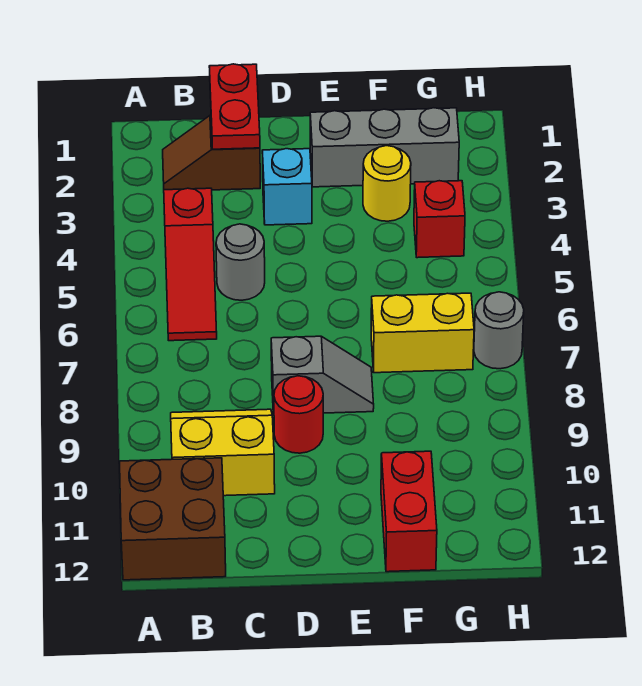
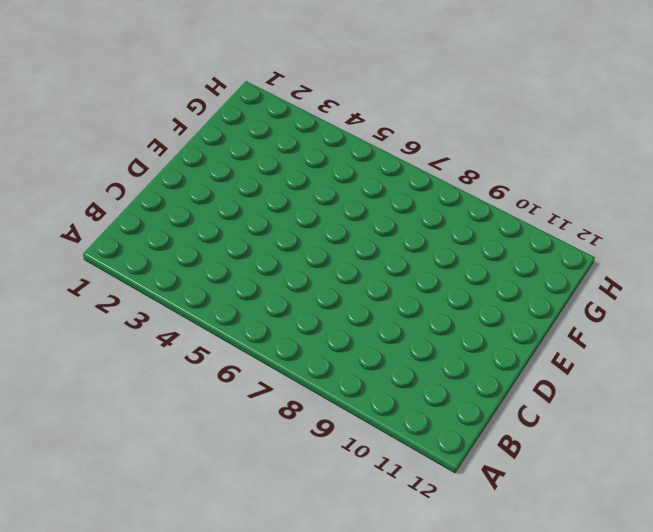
none -> brown brick A11:B12 level 1
none -> brown slope B2:C2 level 1 top C
none -> red slope B4:B6 level 1 top 4

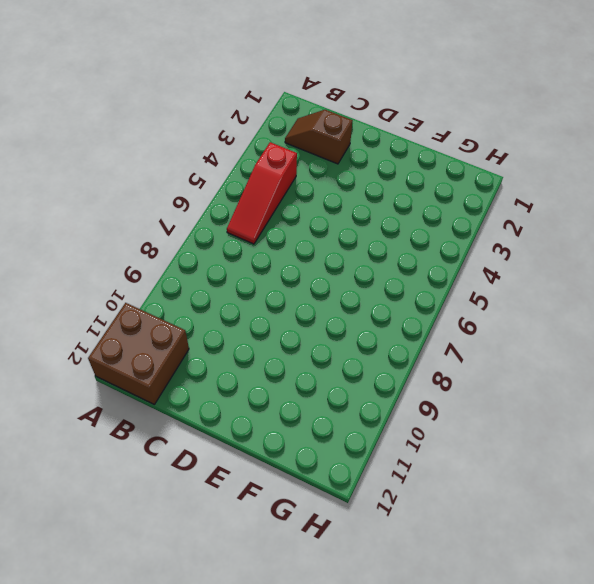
none -> yellow slope B9:C10 level 1 top 10
none -> grey round brick C5 level 1
none -> cyan brick D3 level 1

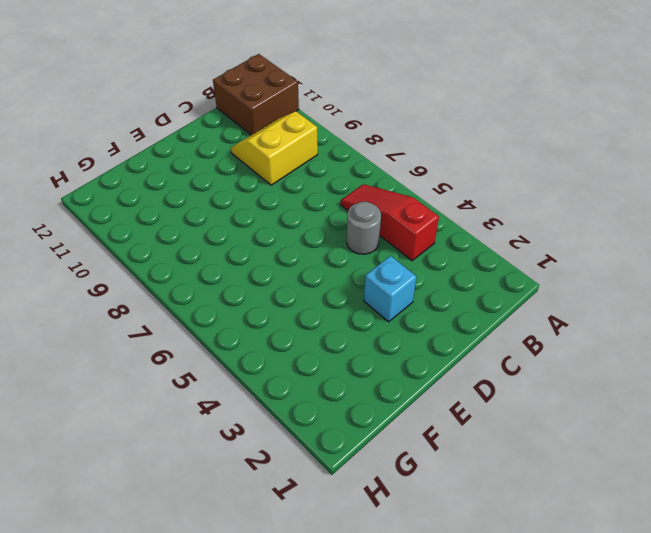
yellow slope B9:C10 level 1 top 9 -> yellow slope B9:C10 level 1 top 10
none -> brown slope B2:C2 level 1 top C
none -> grey slope D8:E8 level 1 top D
none -> red round brick D9 level 1

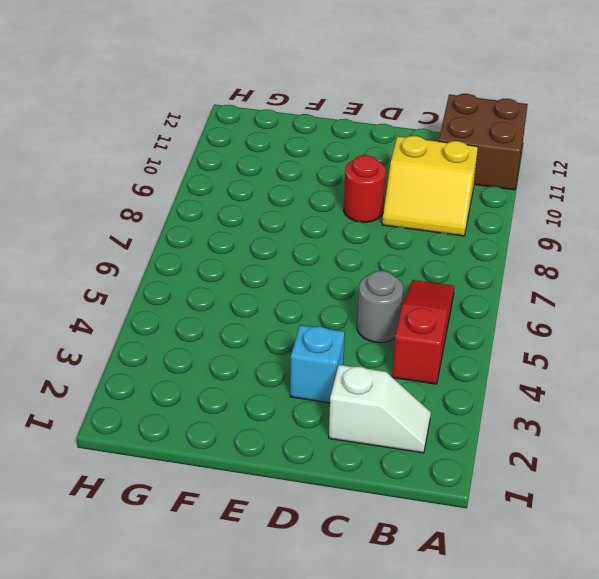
white slope B2:C2 level 1 top C -> brown slope B2:C2 level 1 top C
none -> grey slope D8:E8 level 1 top D
none -> grey brick E2:G2 level 1
none -> yellow round brick F3 level 1

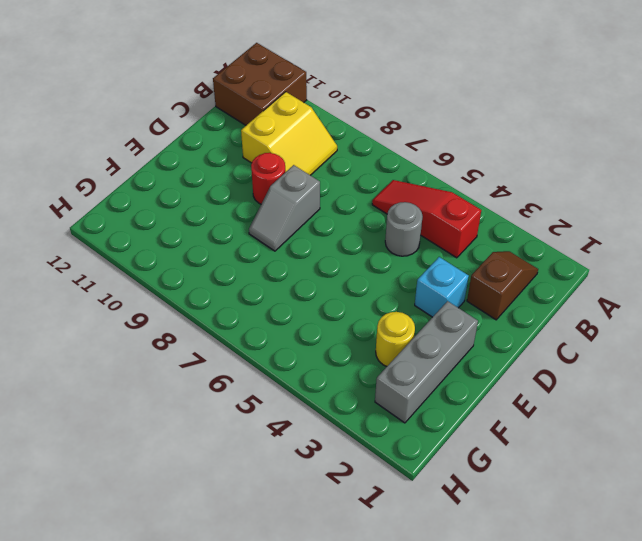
none -> yellow brick F7:G7 level 1
none -> red brick F11:F12 level 1
none -> red brick G4 level 1

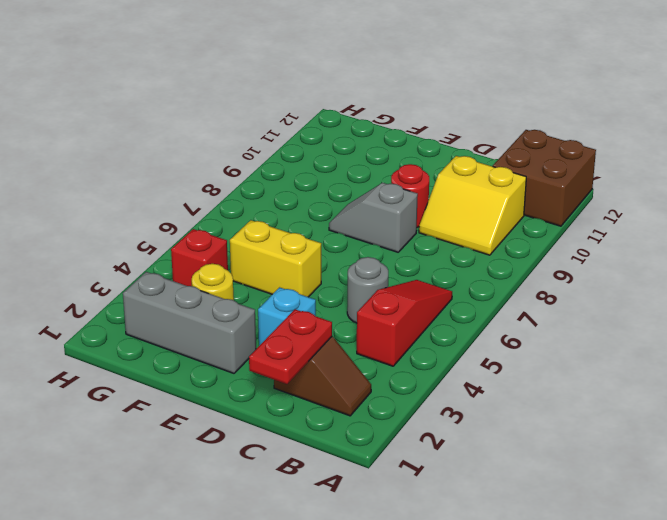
yellow brick E5:F5 level 1 -> yellow brick F7:G7 level 1
none -> red brick F11:F12 level 1
none -> grey round brick H7 level 1

